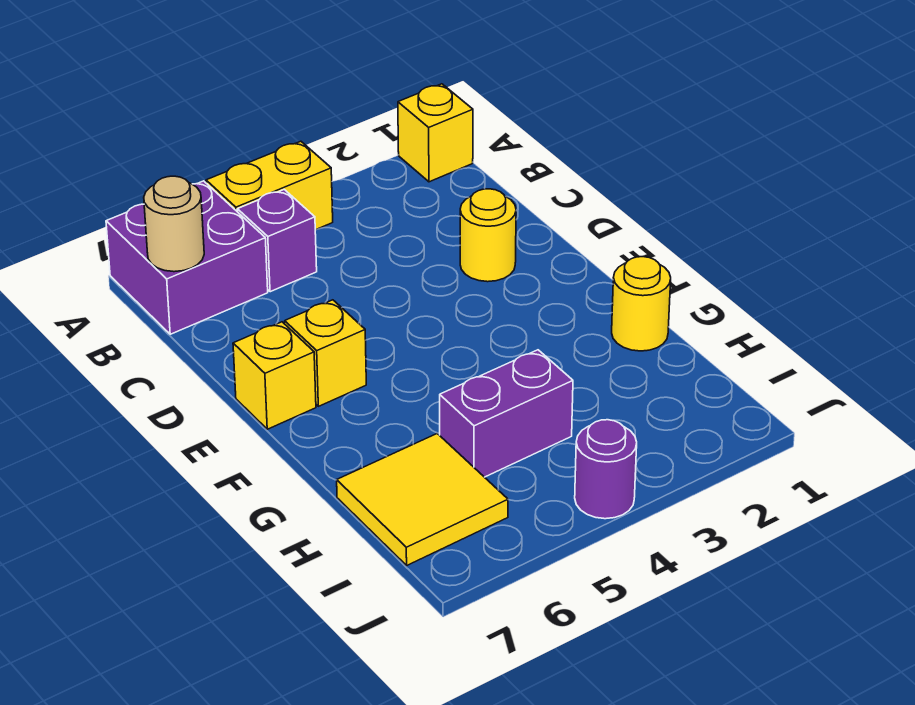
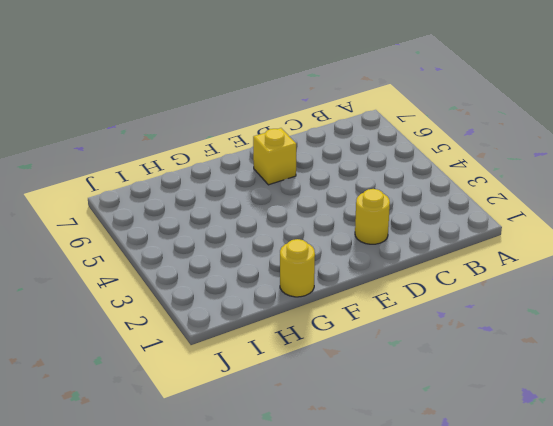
none -> yellow brick A1 level 1
none -> yellow brick A4:A5 level 1
none -> purple brick A6:B7 level 1

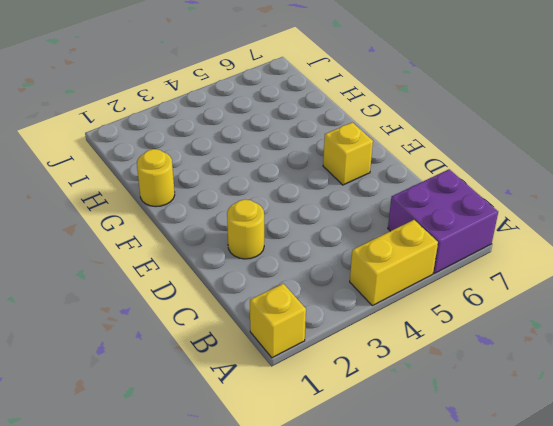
none -> purple brick B5 level 1
none -> yellow brick E7 level 1
none -> purple brick H4:H5 level 1

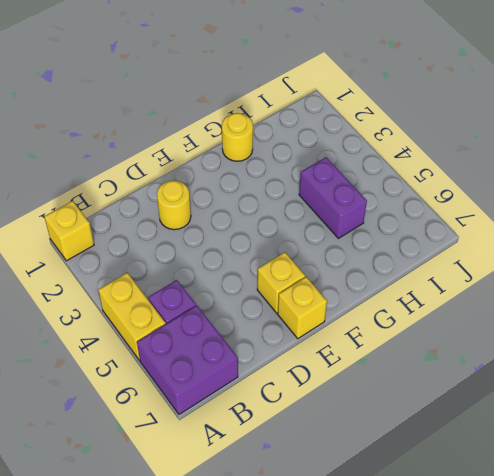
none -> yellow tile H6:I7 level 1
none -> purple round brick J4 level 1
none -> tan round brick B7 level 2

